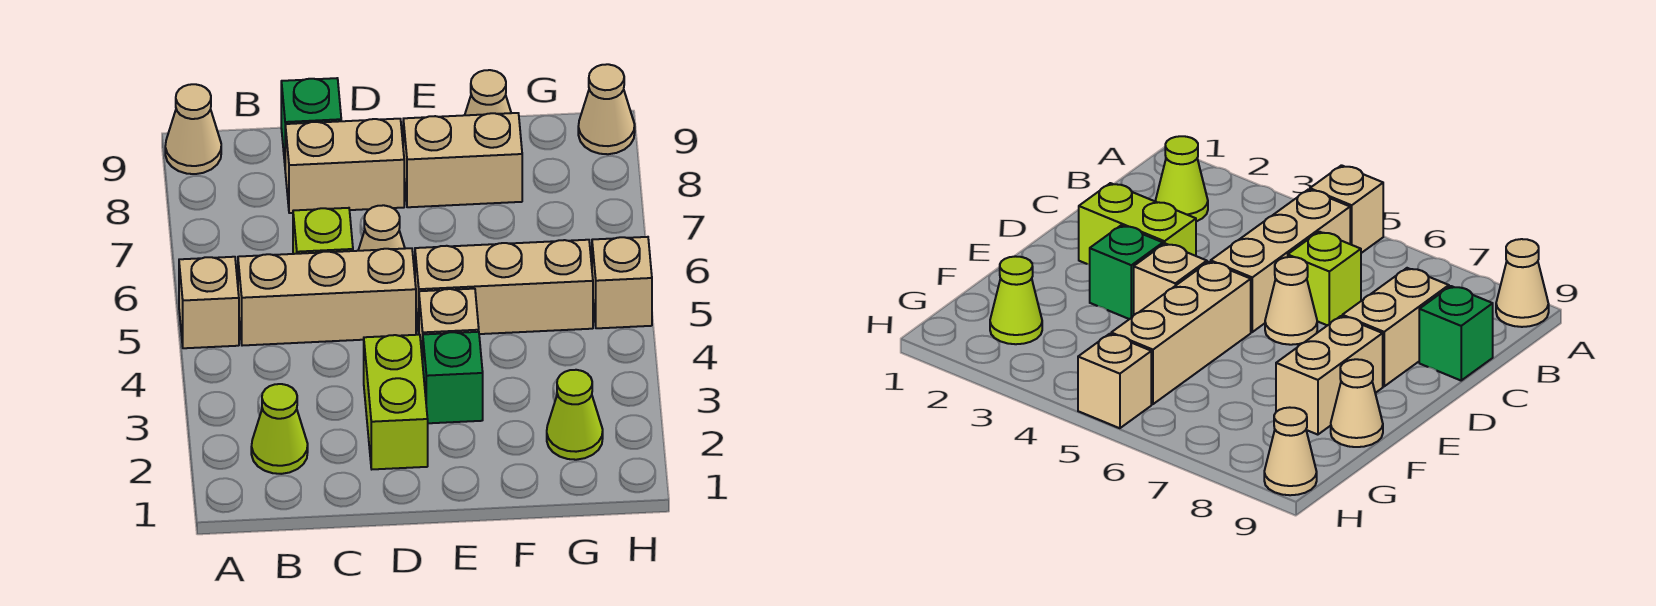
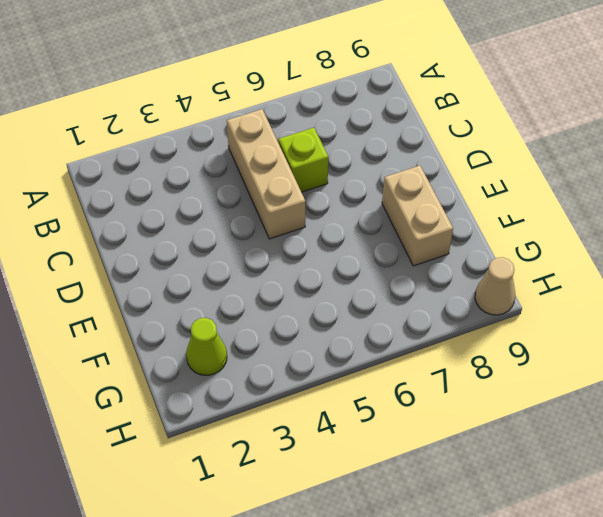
none -> tan brick A5 level 1
none -> tan cone A9 level 1
none -> lime cone B2 level 1

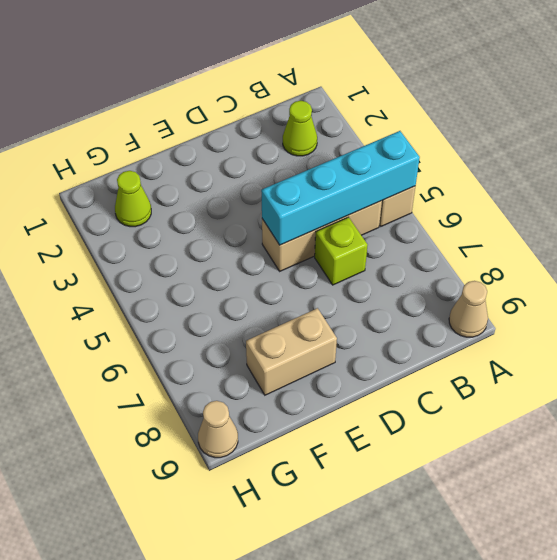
cyan brick A5:D5 level 2 -> none
none -> tan brick C8:D8 level 1
none -> green brick C9 level 1
none -> lime brick D2:D3 level 1

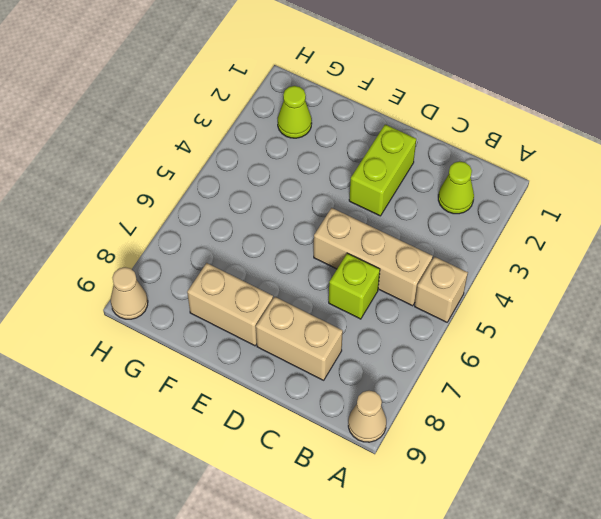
none -> green brick C9 level 1
none -> tan cone D6 level 1
none -> green brick E3 level 1

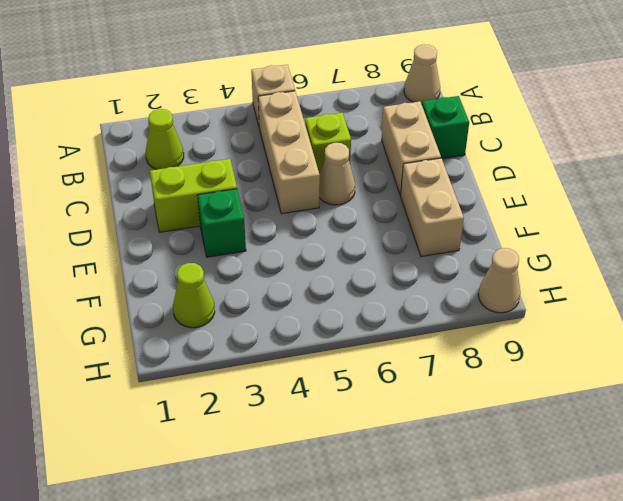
none -> tan brick E4 level 1
none -> tan brick E5:G5 level 1
none -> tan cone F9 level 1

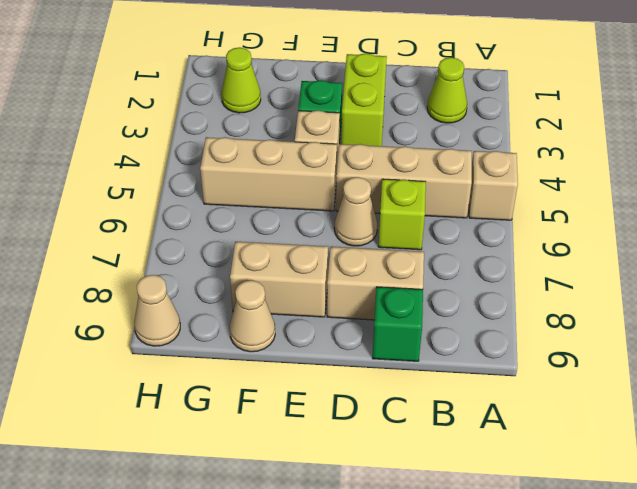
none -> tan cone A9 level 1
none -> tan brick H5 level 1

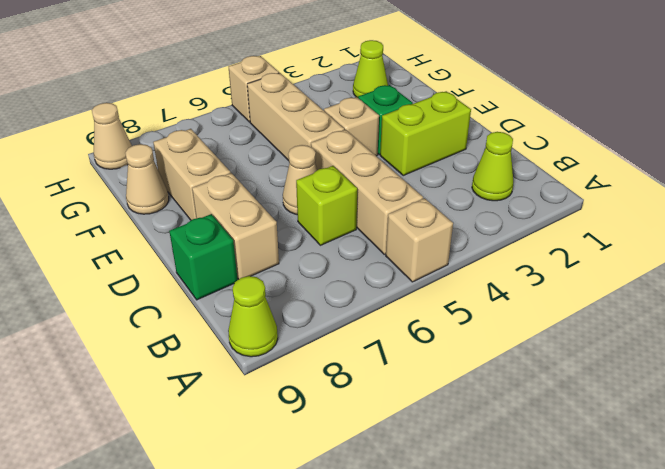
lime cone A9 level 1 -> tan cone A9 level 1

